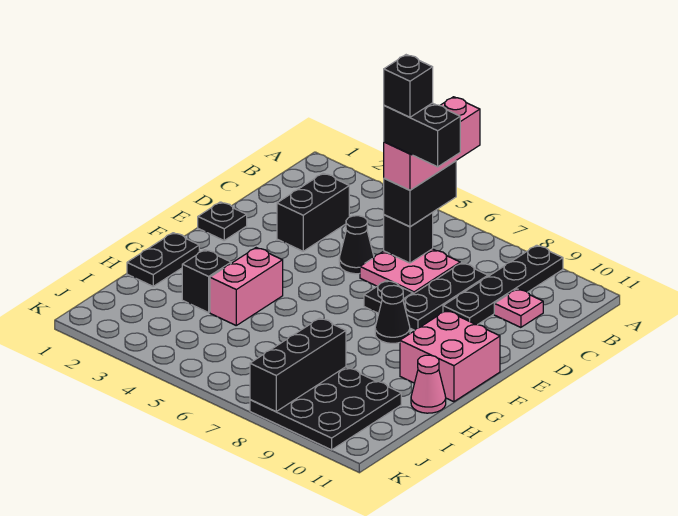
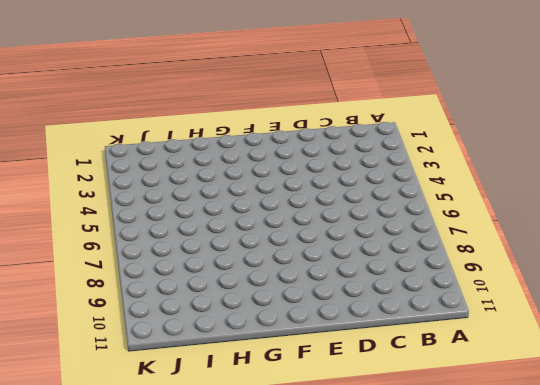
none -> black plate A9:D9 level 1
none -> black brick C3:D3 level 1
none -> pink plate C6:D7 level 1

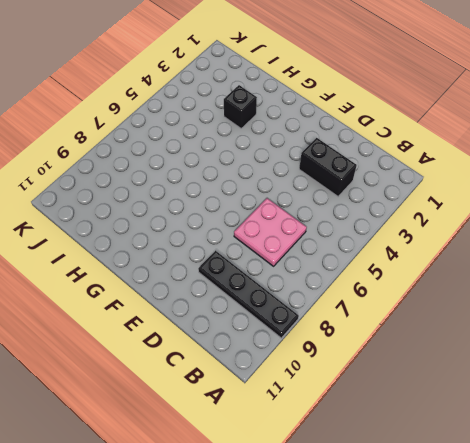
none -> black plate C8:E8 level 1
none -> pink plate C10 level 1
none -> black cone D5 level 1

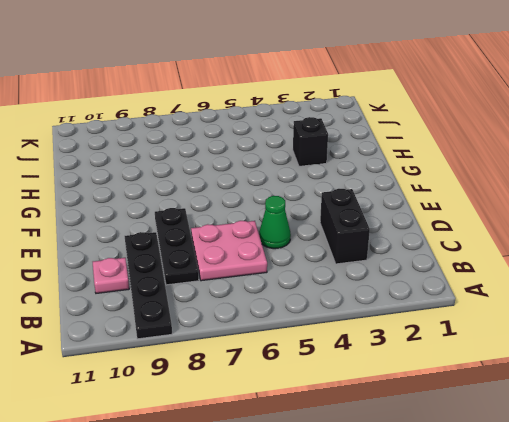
green cone D5 level 1 -> black cone D5 level 1
none -> black plate E1 level 1
none -> black plate E7 level 1
none -> black cone F8 level 1

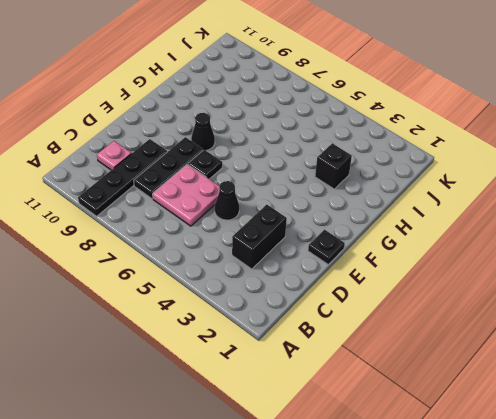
none -> pink brick F10:G11 level 1
none -> black plate G1:H1 level 1
none -> pink brick G4:H4 level 1

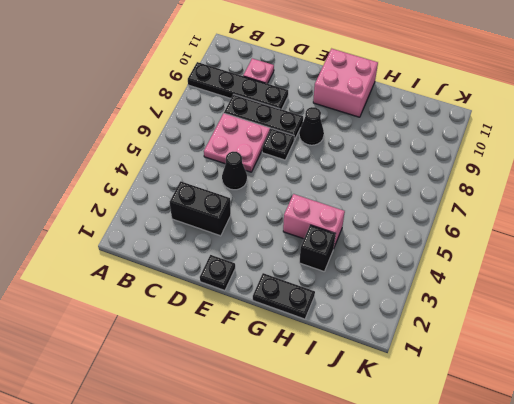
none -> pink cone H11 level 1
none -> black plate I8:K10 level 1
none -> black brick C6 level 2

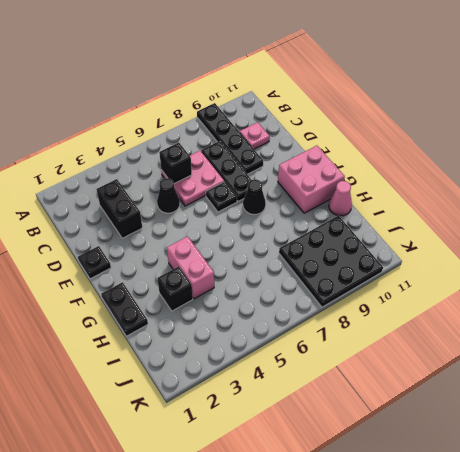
none -> black brick I8:K8 level 2
none -> black brick B6:C6 level 3
none -> pink brick A6:C6 level 4

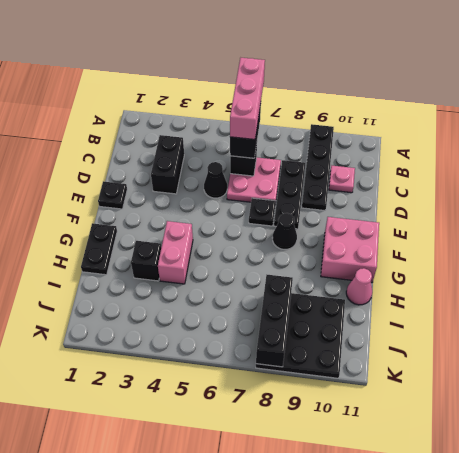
none -> black brick C6:C7 level 5
none -> black brick C6 level 6

